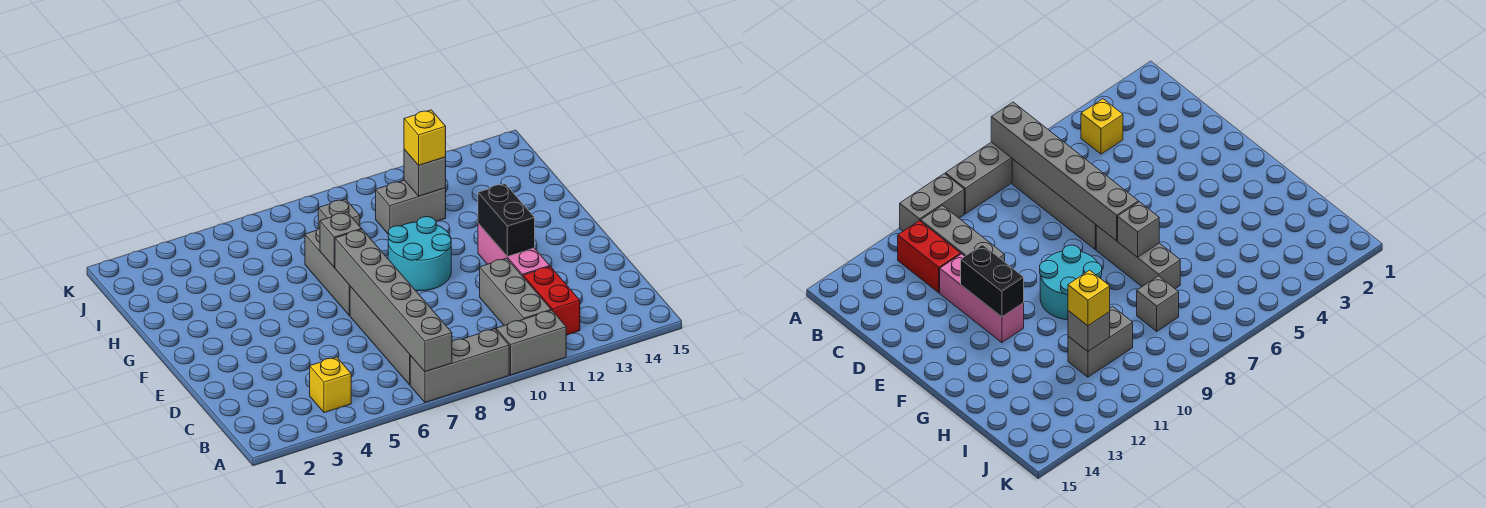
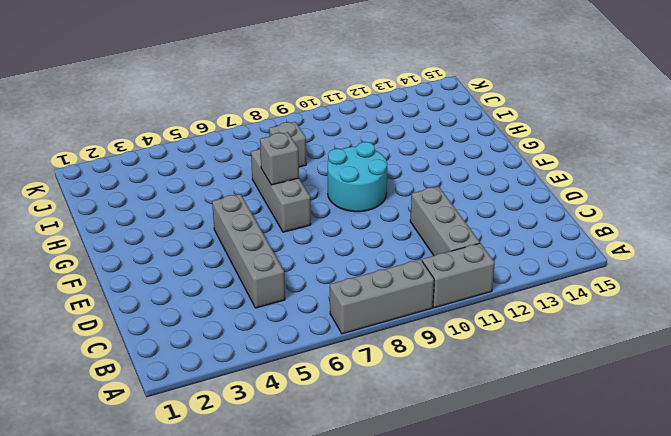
grey brick C5:F5 level 1 -> grey brick B7:E7 level 1
none -> yellow brick B4 level 1
none -> red brick B12:C12 level 1
none -> pink brick D12:F12 level 1

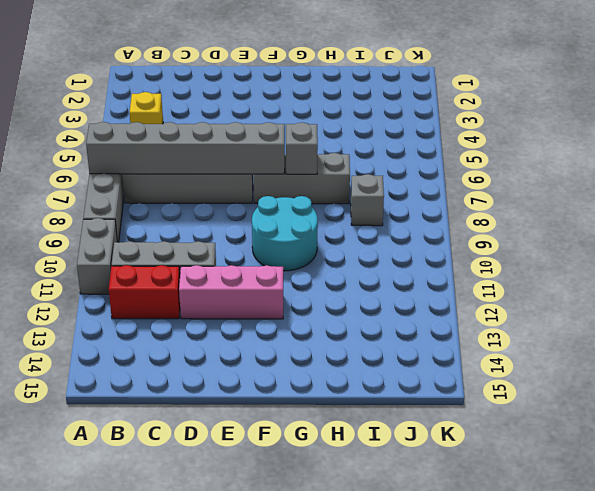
none -> grey brick I10:I11 level 1
none -> black brick E12:F12 level 2
none -> grey brick I11 level 2

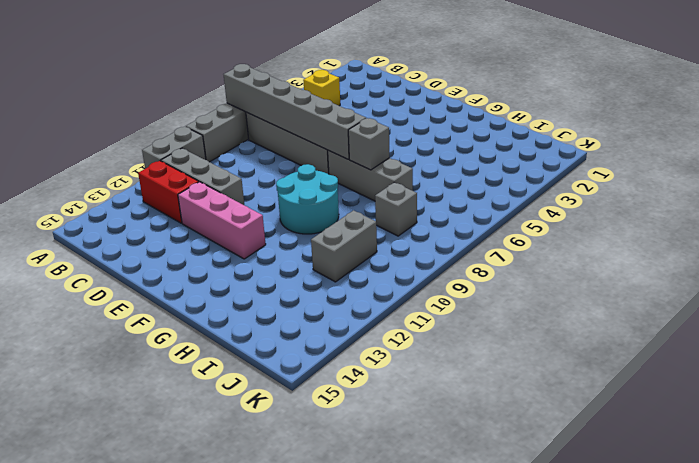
none -> black brick E12:F12 level 2
none -> grey brick I11 level 2
none -> yellow brick I11 level 3

